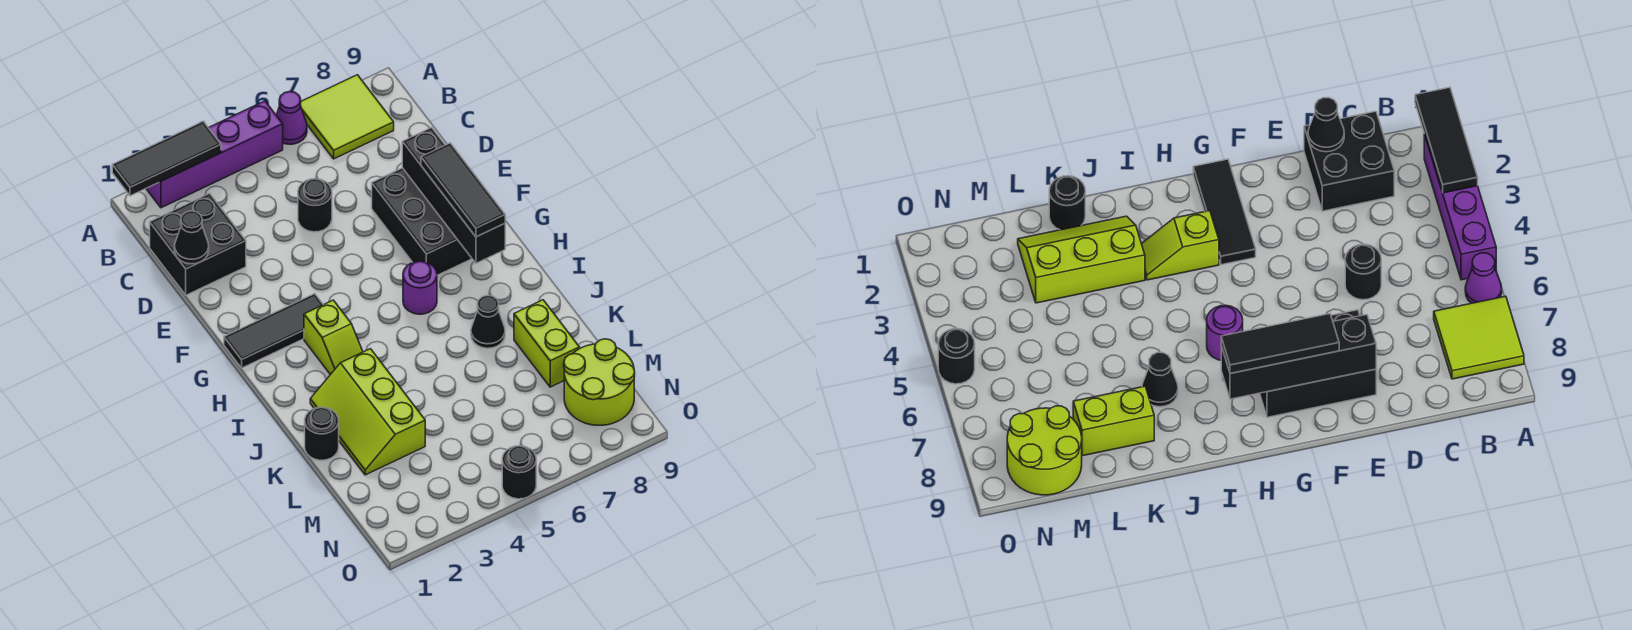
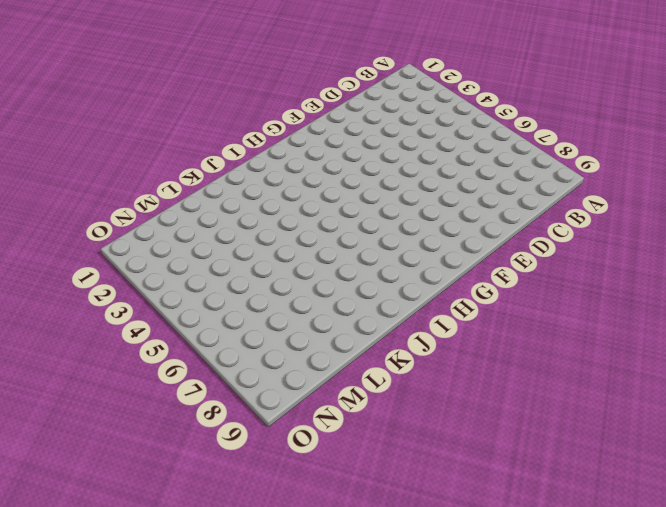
none -> purple brick A2:A5 level 1
none -> purple cone A6 level 1
none -> lime tile A7:B8 level 1

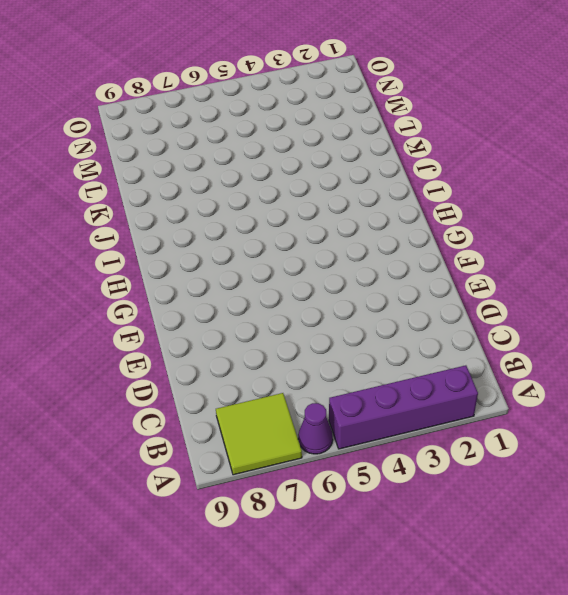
none -> black brick C1:D2 level 1
none -> black round brick D5 level 1
none -> black brick E7:G8 level 1

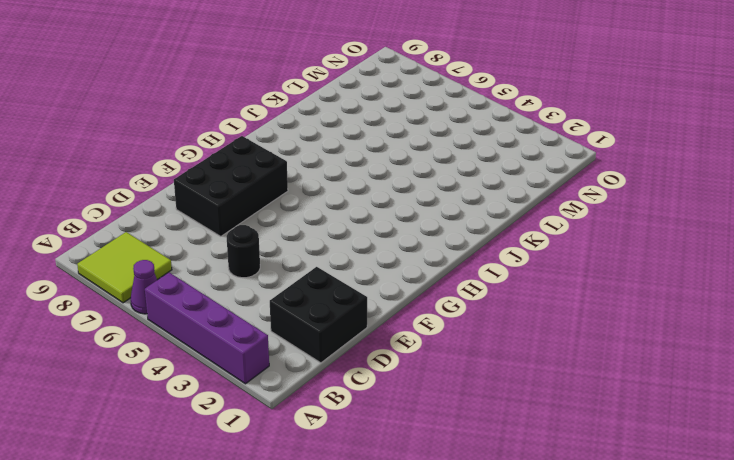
none -> black tile G1:G3 level 1
none -> lime slope H3:I3 level 1 top H
none -> purple round brick H6 level 1

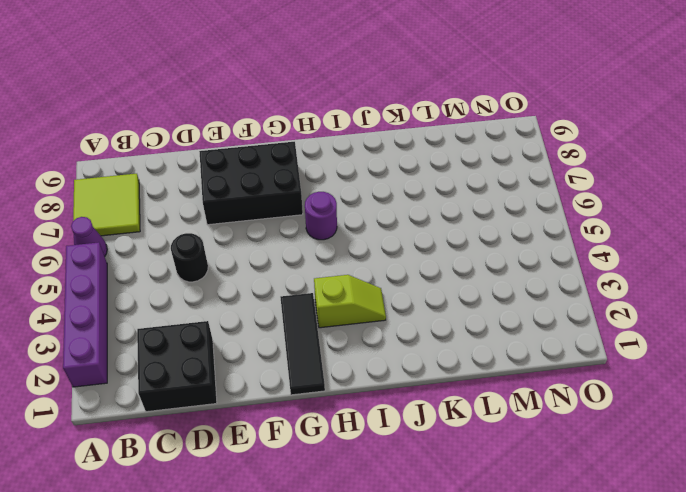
none -> lime slope J2:L3 level 1 top 3
none -> black cone J7 level 1
none -> black round brick K1 level 1

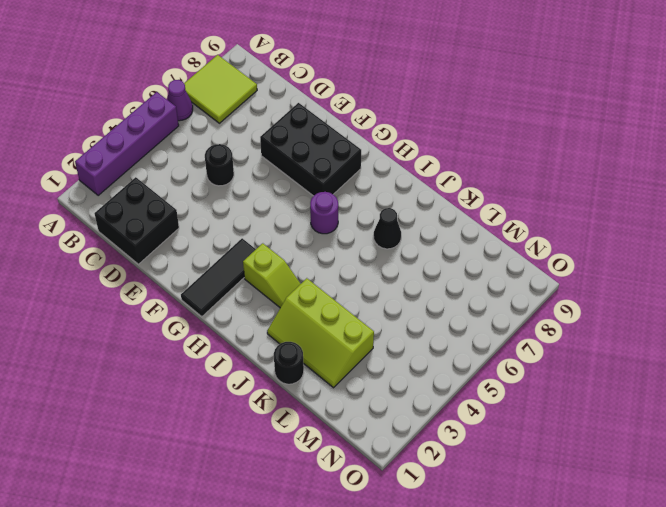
none -> lime brick K8:L8 level 1
none -> lime round brick M8:N9 level 1
none -> black round brick O5 level 1

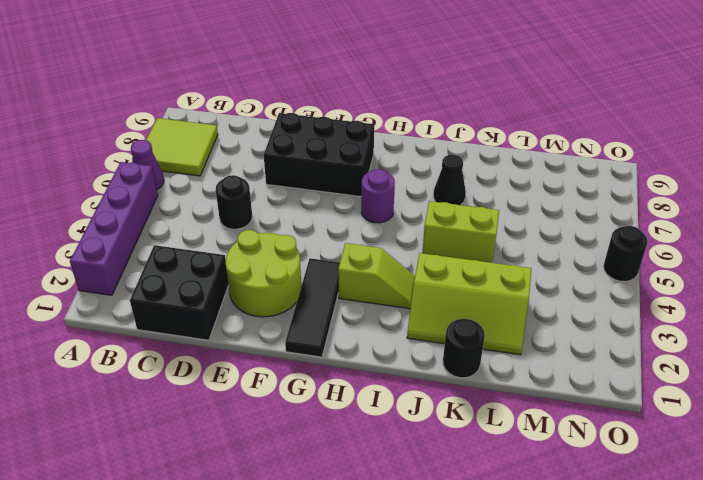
lime round brick E2:F3 level 1 -> lime round brick M8:N9 level 1
lime brick J5:K5 level 1 -> lime brick K8:L8 level 1
none -> black tile A1:A3 level 2
none -> black cone D1 level 2
none -> black brick E8:H8 level 2

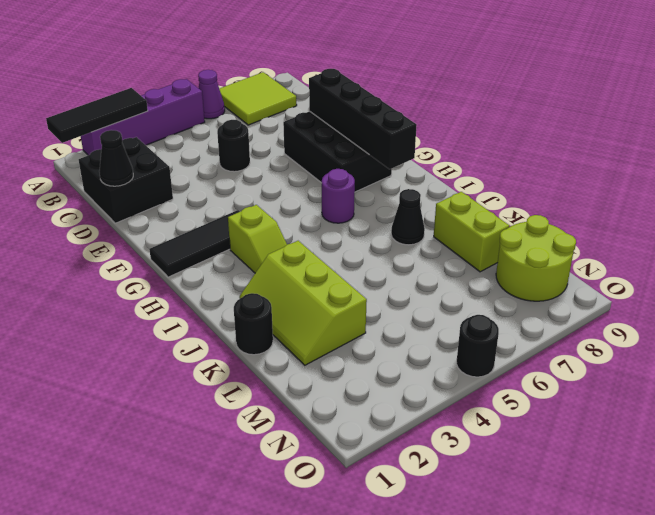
none -> black tile F8:H8 level 3

